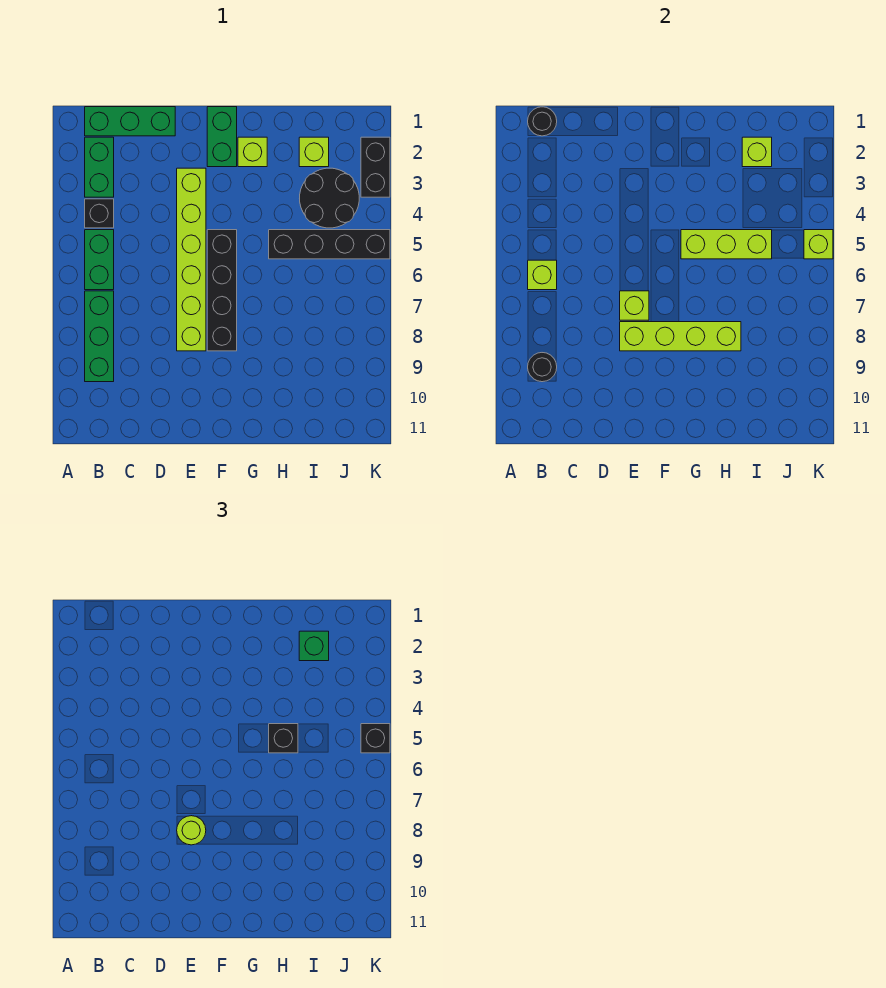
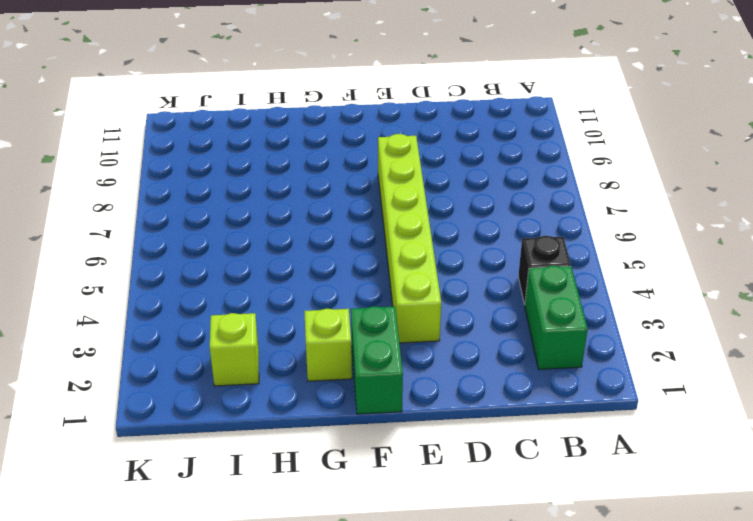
none -> green brick B1:D1 level 1
none -> green brick B5:B6 level 1
none -> green brick B7:B9 level 1

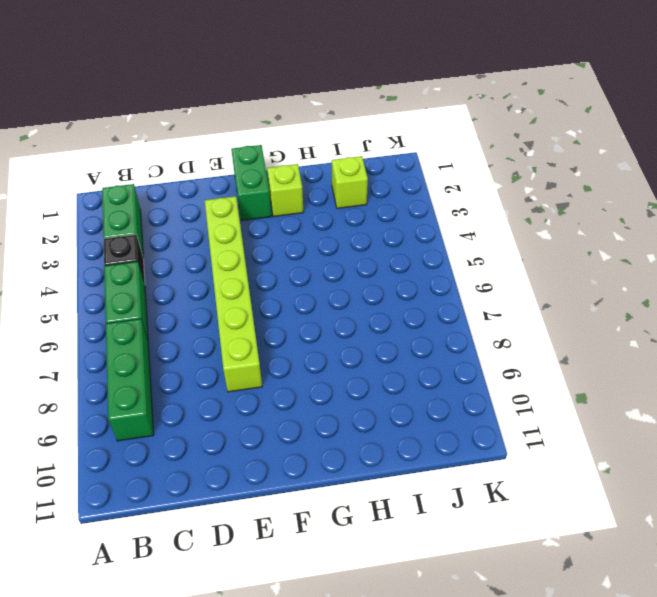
none -> green brick B1:D1 level 1
none -> black brick F5:F8 level 1
none -> black brick H5:K5 level 1

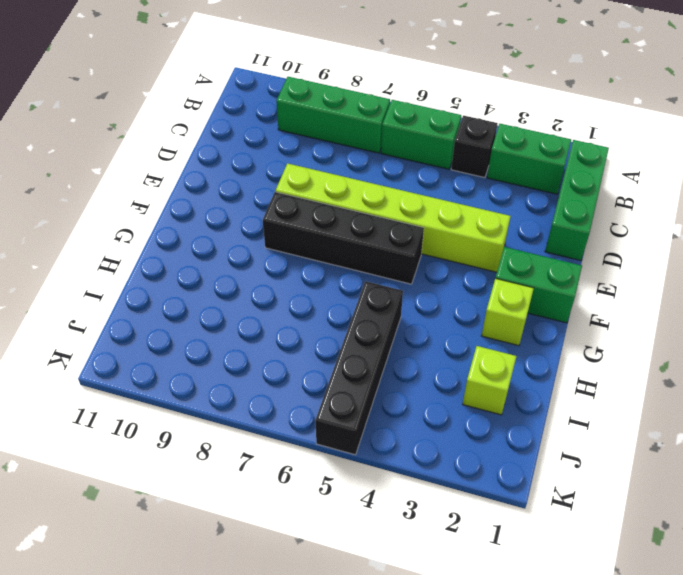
none -> black round brick I3:J4 level 1
none -> black brick K2:K3 level 1
none -> black round brick B1 level 2

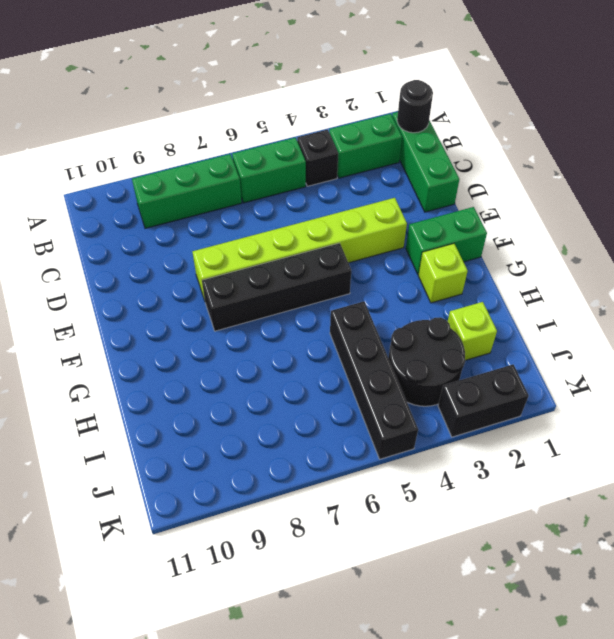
none -> lime brick B6 level 2
none -> black round brick B9 level 2
none -> lime brick E7 level 2

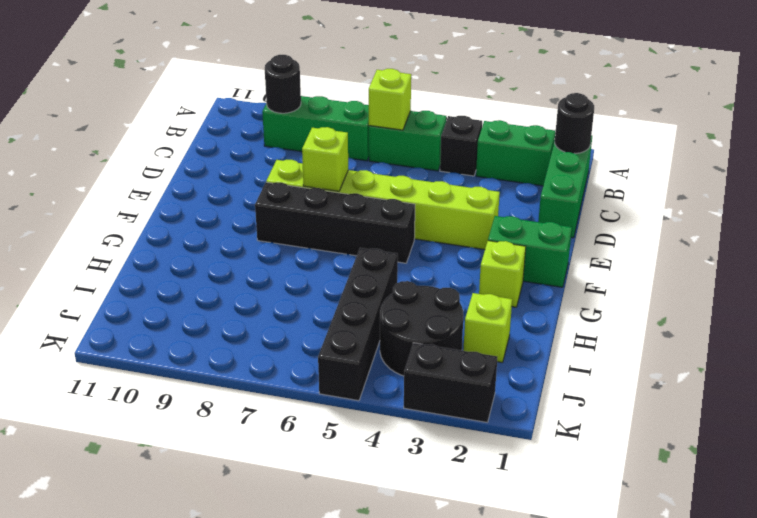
none -> lime brick E8:H8 level 2
none -> lime brick G5:I5 level 2
none -> lime brick I2 level 2

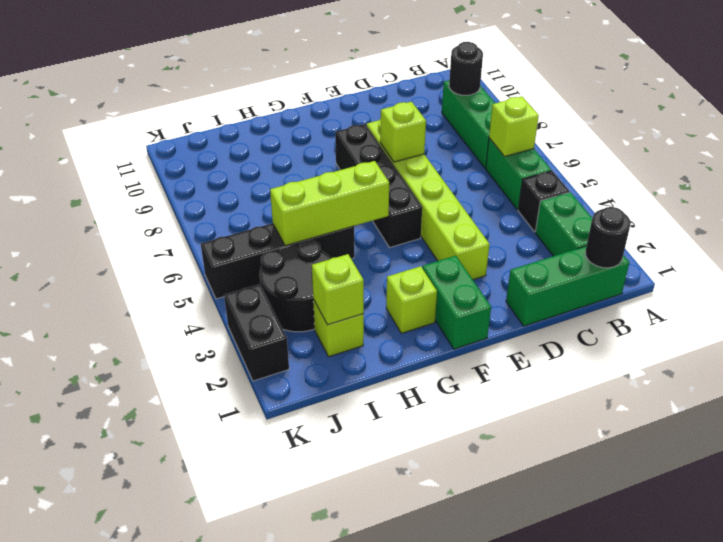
none -> lime brick E8:H8 level 2
none -> lime brick K5 level 2
none -> lime round brick E8 level 3

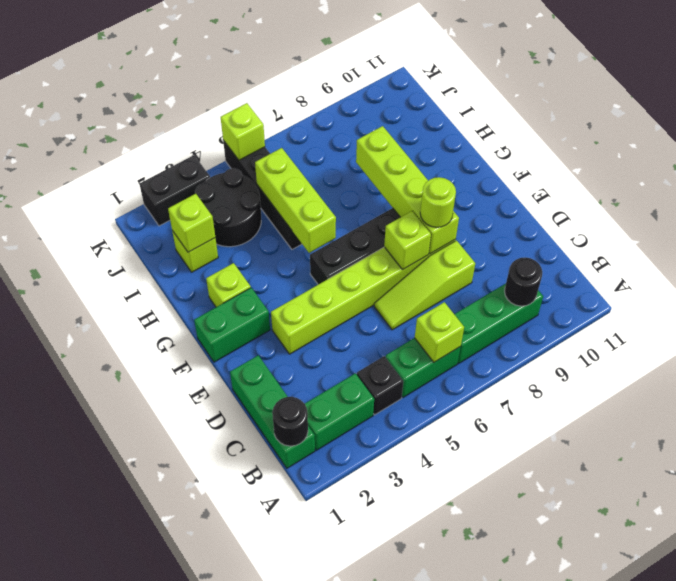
lime slope D6:D8 level 1 top 8 -> none
none -> black brick H5 level 3
none -> green brick I2 level 3
none -> black brick K5 level 3

